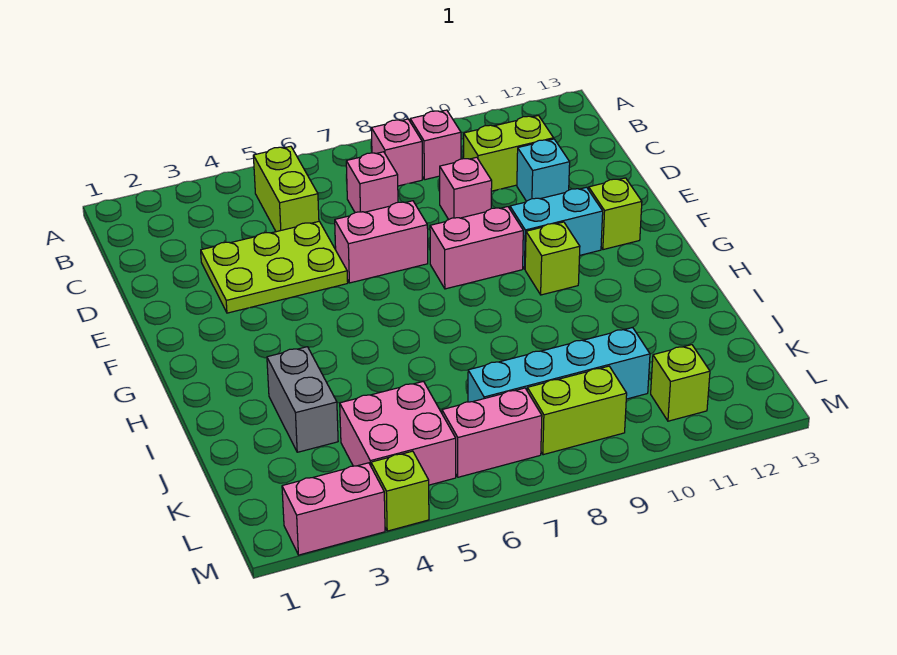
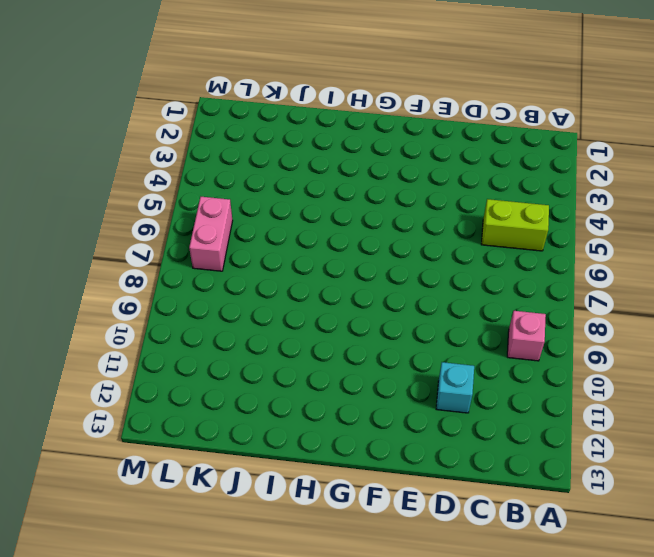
none -> pink brick B8 level 1
none -> pink brick C7 level 1
none -> lime brick C10:C11 level 1

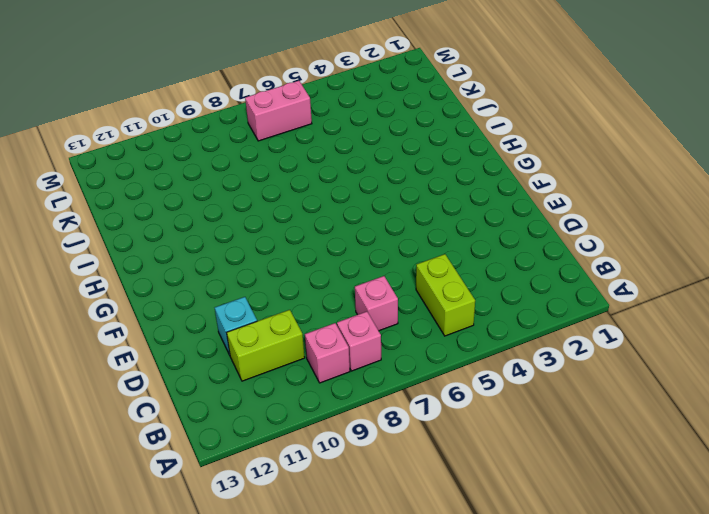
none -> lime plate D3:E5 level 1
none -> pink brick D9 level 1
none -> pink brick E6:E7 level 1

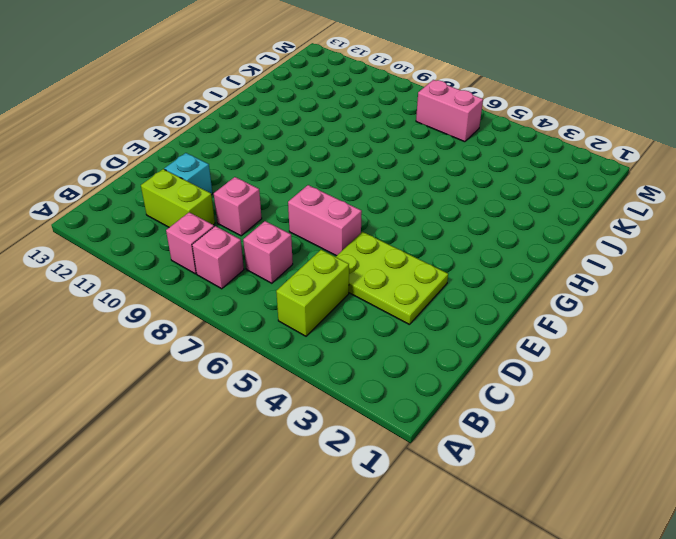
none -> pink brick F8:F9 level 1
none -> cyan brick F10:F11 level 1
none -> lime brick F12 level 1

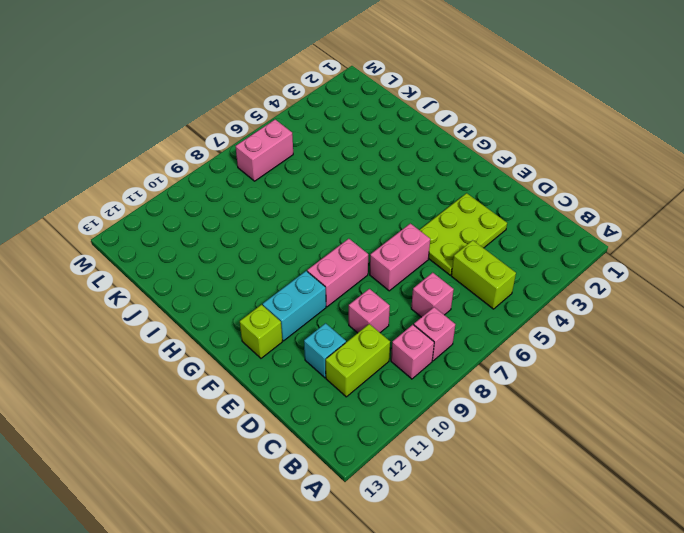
none -> lime brick G10 level 1
none -> grey brick I3:J3 level 1
none -> pink brick K4:L5 level 1

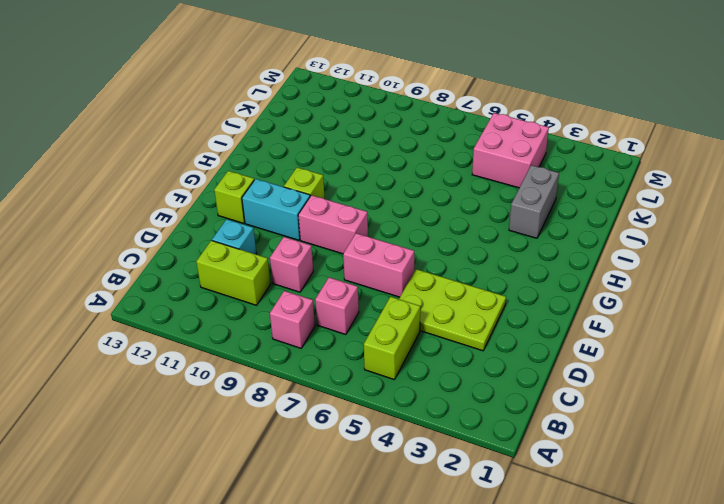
none -> pink brick B9 level 1
none -> cyan brick K7:K10 level 1
none -> pink brick L6:L7 level 1

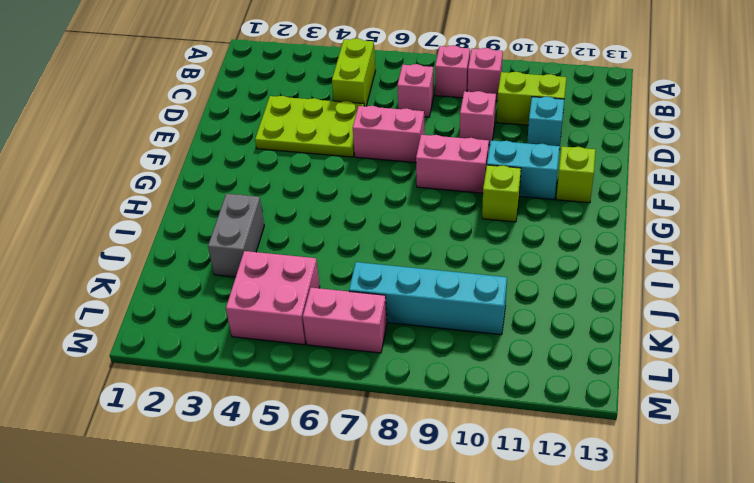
none -> lime brick L8:L9 level 1
none -> lime brick L11 level 1
none -> pink brick M2:M3 level 1

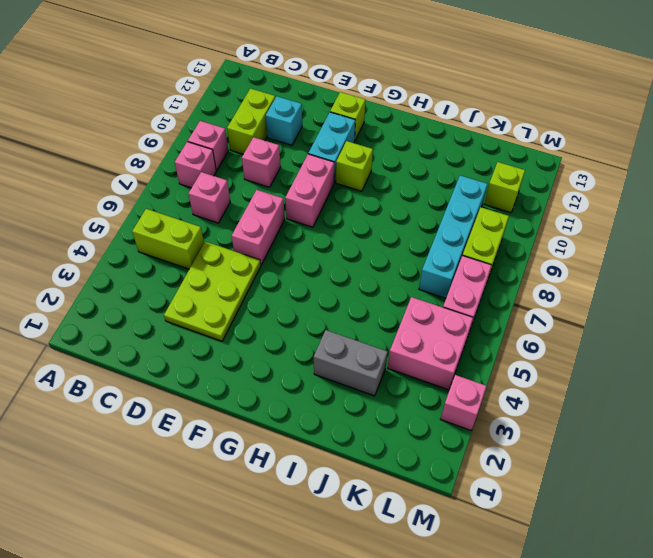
pink brick M3 level 1 -> pink brick M2:M3 level 1
none -> lime brick M4 level 1

